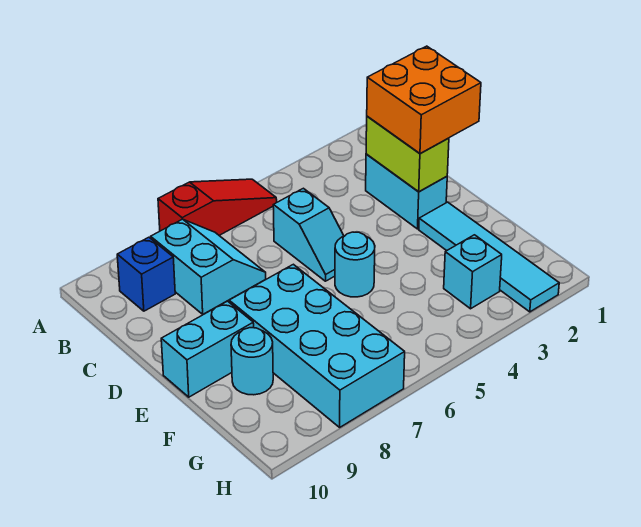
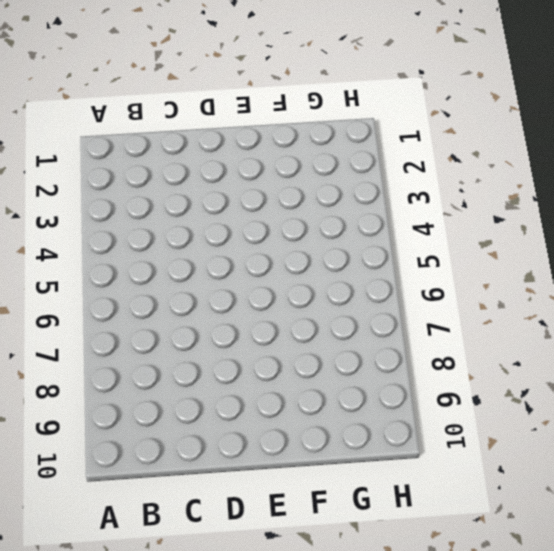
none -> red slope A5:A7 level 1 top 7
none -> cyan slope B7:C8 level 1 top 8
none -> blue brick B9 level 1

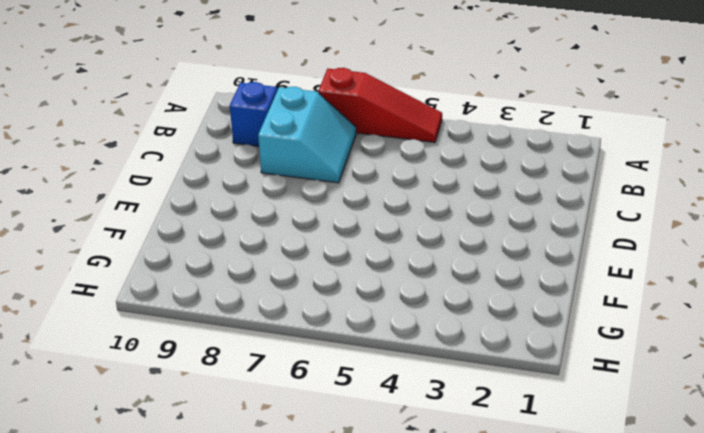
none -> cyan brick C2:D2 level 1
none -> cyan slope C5:D5 level 1 top C
none -> cyan tile E2:H2 level 1

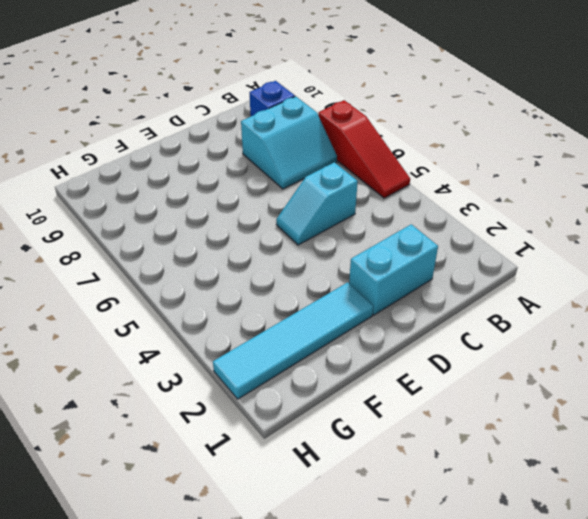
none -> cyan round brick E5 level 1
none -> cyan brick E7:H8 level 1
none -> cyan brick E9:E10 level 1

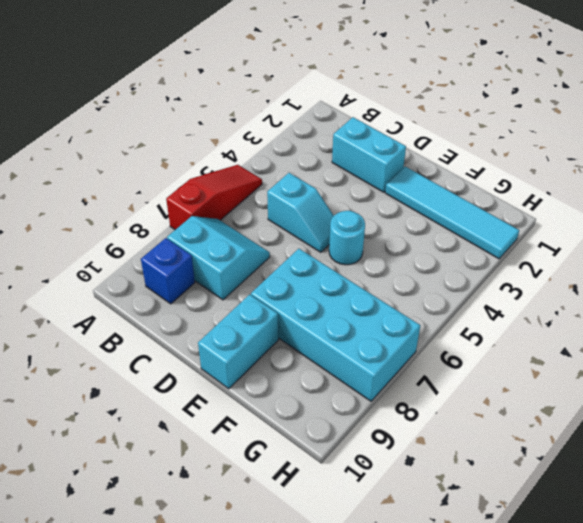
none -> cyan round brick F9 level 1
none -> cyan brick G3 level 1
none -> lime brick C2:D2 level 2

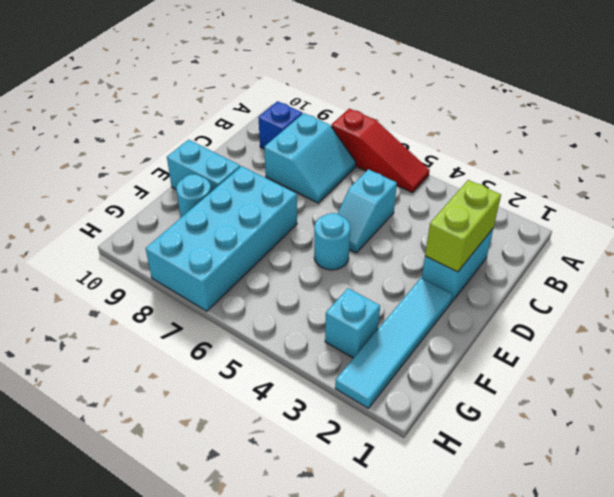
none -> orange brick C1:D2 level 3

